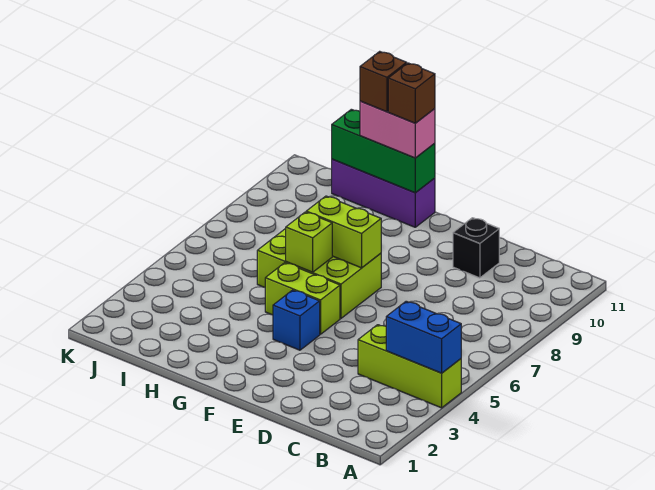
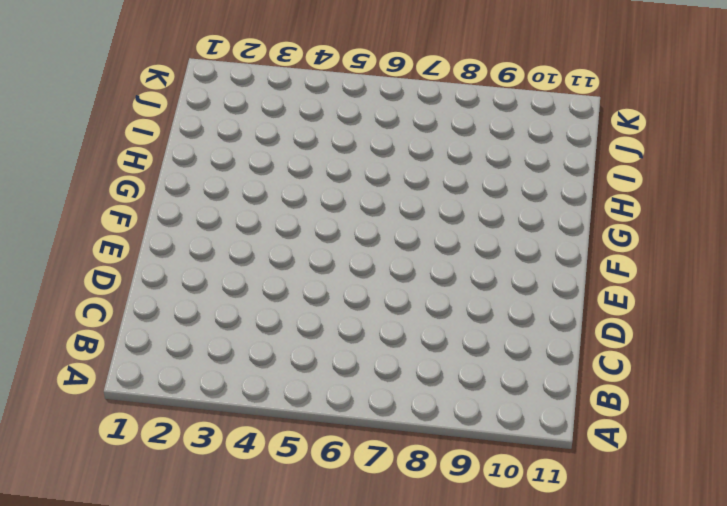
none -> lime brick A4:C4 level 1
none -> black brick D10 level 1
none -> blue brick F4 level 1

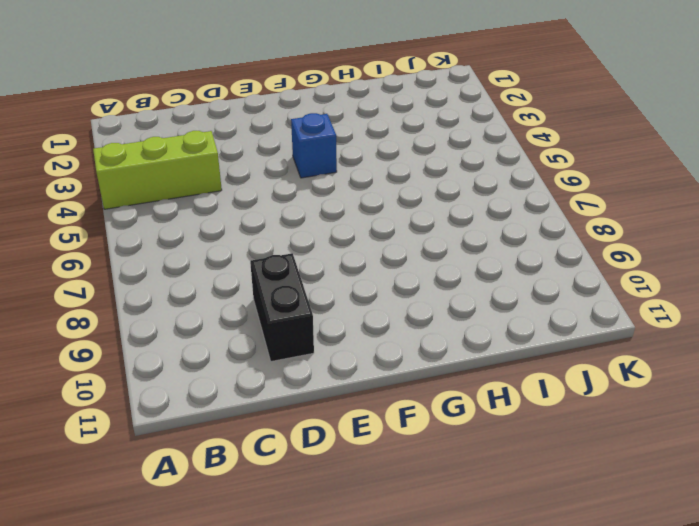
black brick D9:D10 level 1 -> black brick D10 level 1
none -> lime brick F5:G5 level 1
none -> lime brick F6:H7 level 1
none -> purple brick G11:I11 level 1

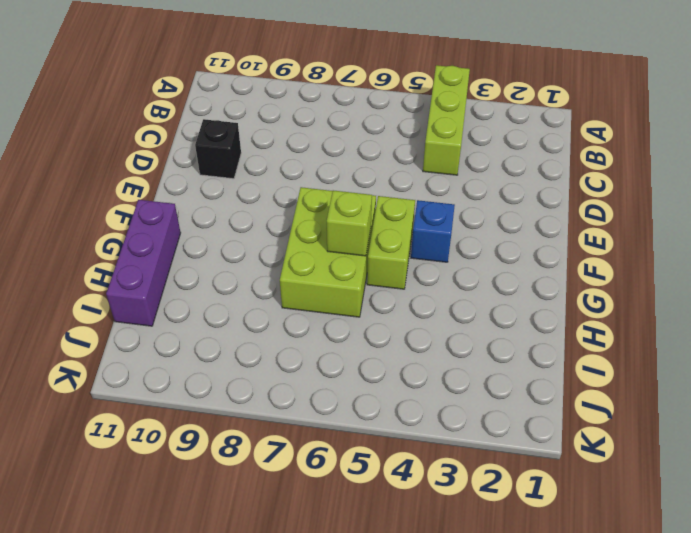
none -> blue brick A4:B4 level 2
none -> lime brick F7:G7 level 2
none -> green brick G11:I11 level 2

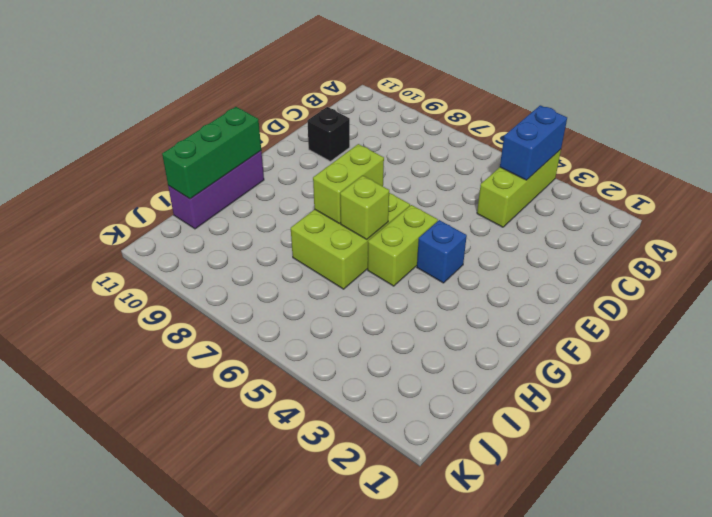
none -> pink brick G11:H11 level 3
none -> brown brick G11 level 4
none -> brown brick H11 level 4

